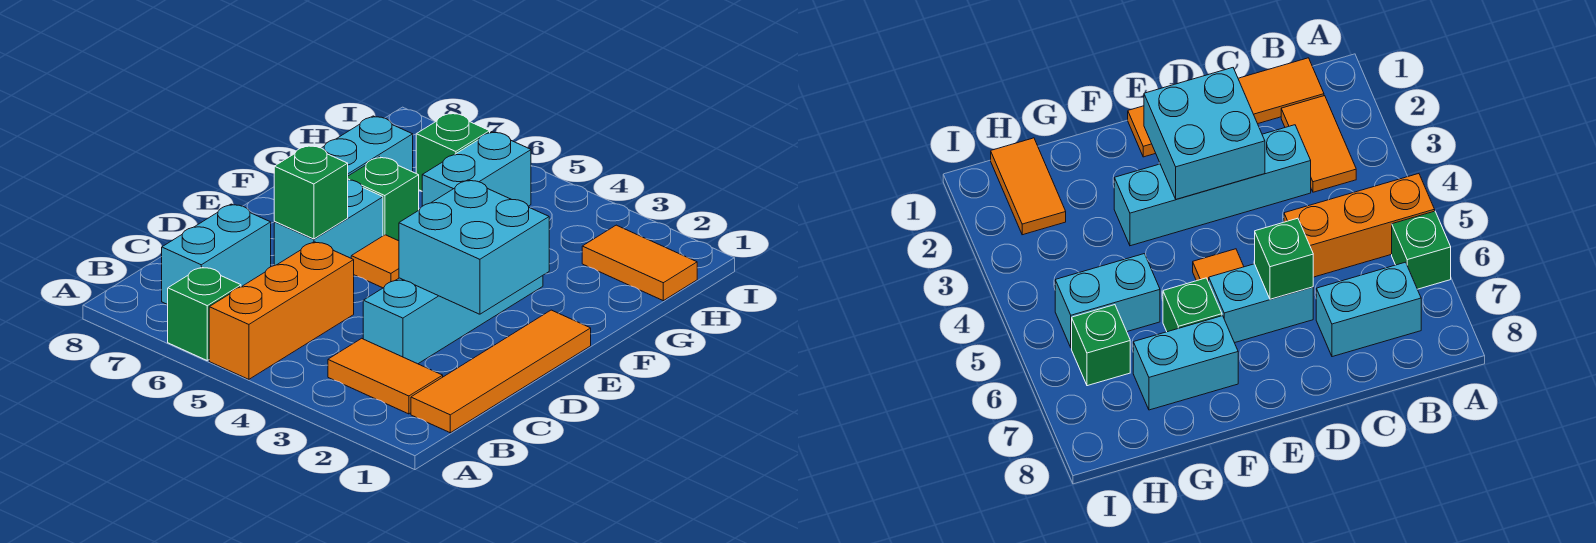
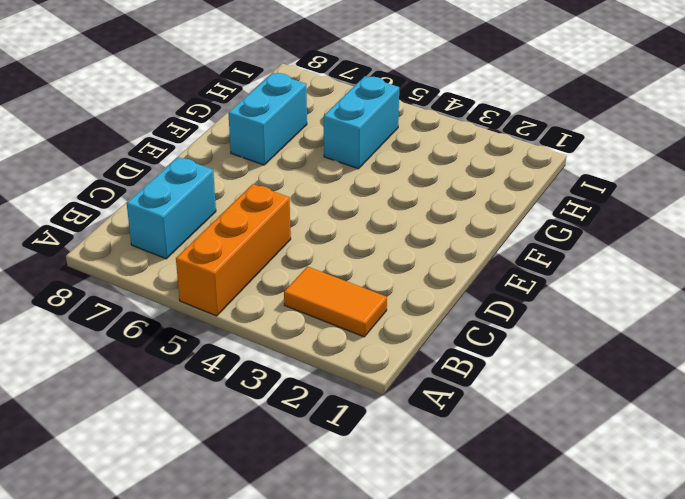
none -> green brick A6 level 1
none -> orange tile B1:E1 level 1
none -> cyan brick C3:F3 level 1

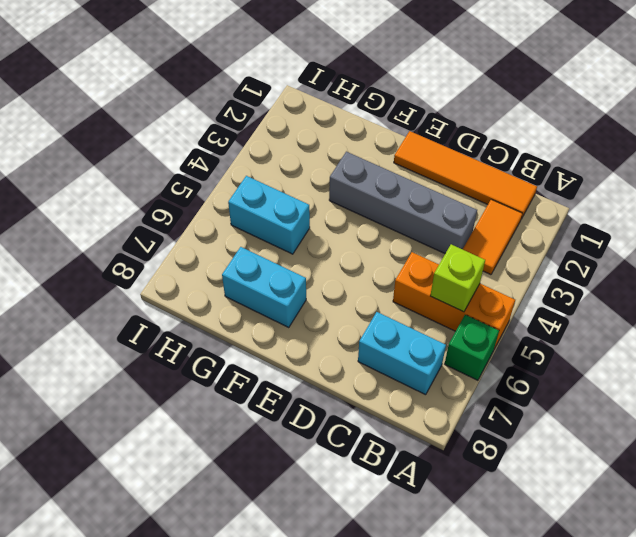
lime brick B5 level 2 -> none
grey brick C3:F3 level 1 -> cyan brick C3:F3 level 1
none -> cyan brick D6:E6 level 1
none -> orange tile E5 level 1
none -> green brick F6 level 1

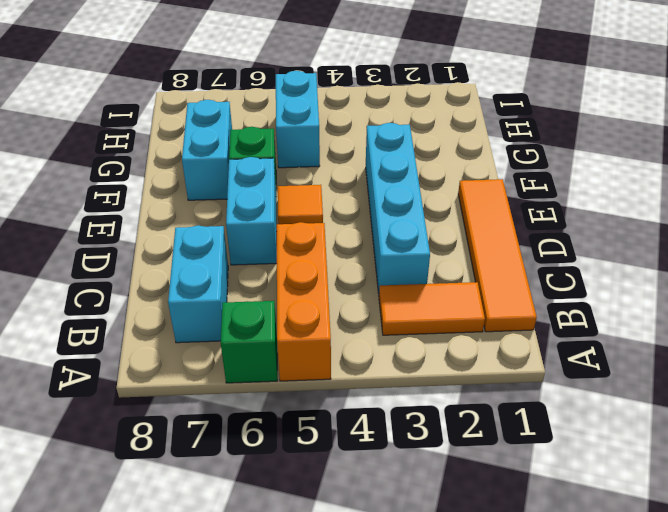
none -> orange tile H1:H2 level 1
none -> green brick H6 level 1
none -> cyan brick D2:E3 level 2

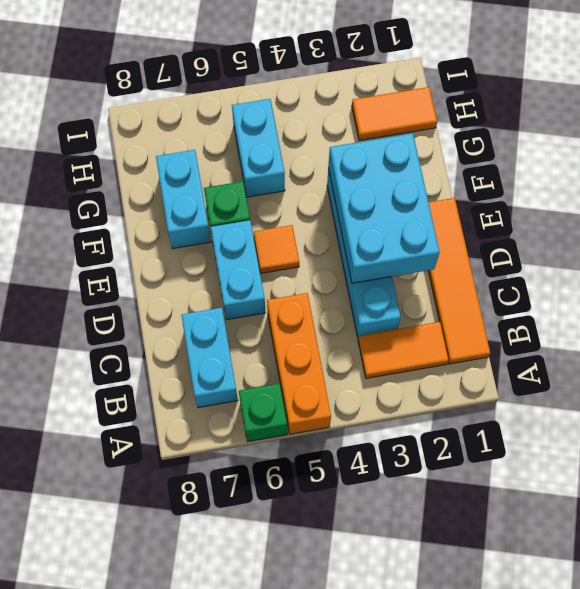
cyan brick D2:F3 level 2 -> cyan brick D2:E3 level 2
none -> green brick H6 level 1
none -> green brick D6 level 2

